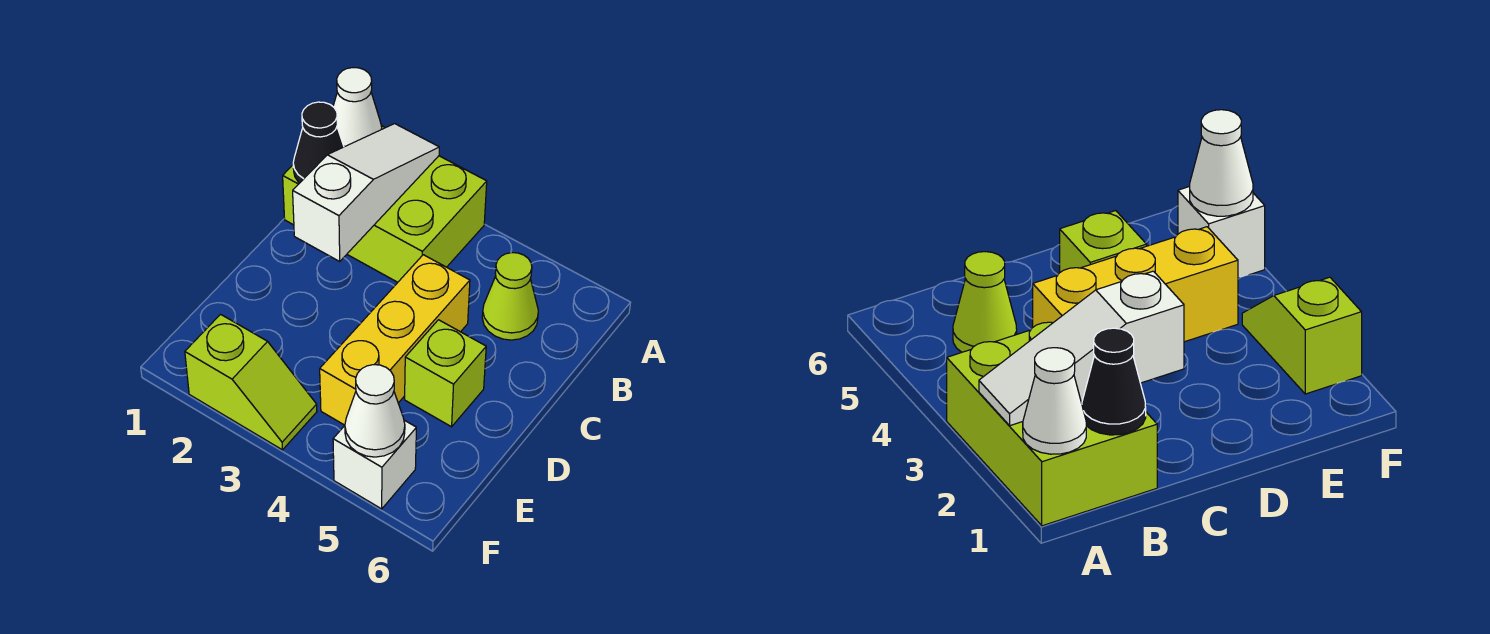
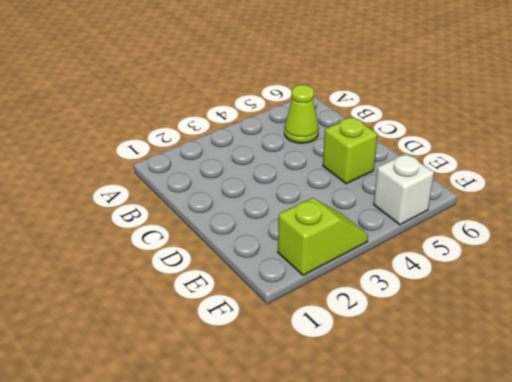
none -> lime brick A1:B3 level 1
none -> yellow brick C4:E4 level 1

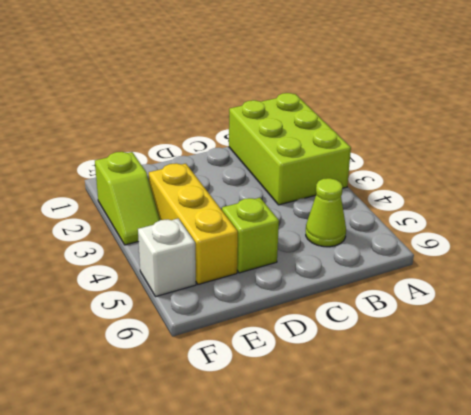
yellow brick E3:E5 level 1 -> yellow brick C4:E4 level 1
none -> white cone A1 level 2
none -> white slope A2:C2 level 2 top C

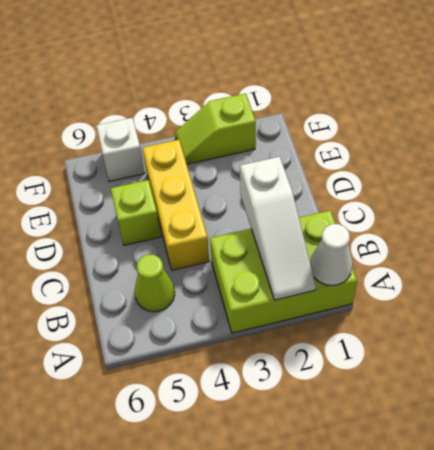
none -> black cone B1 level 2
none -> white cone F5 level 2

